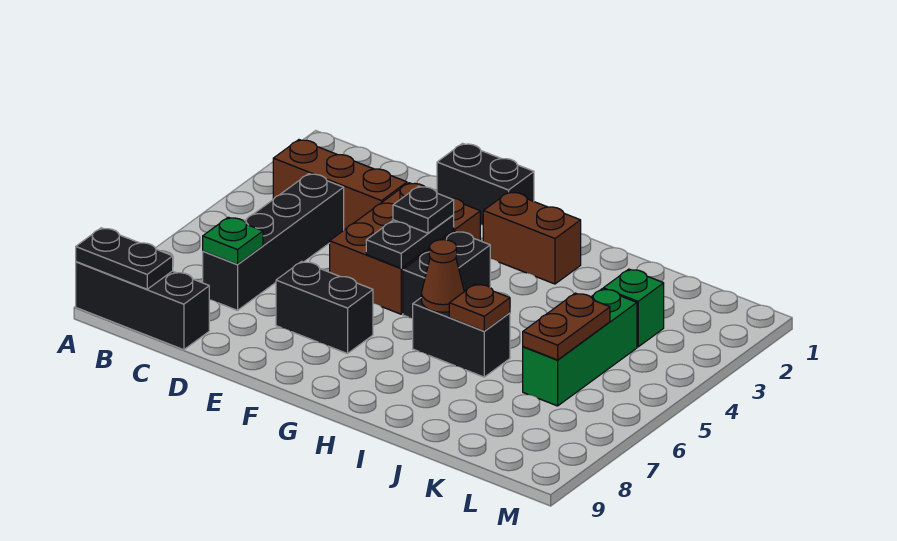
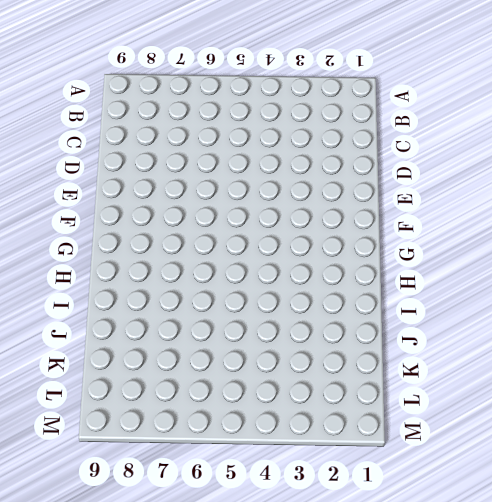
none -> black brick A9:C9 level 1
none -> brown brick B3:D3 level 1
none -> black brick C4:C7 level 1

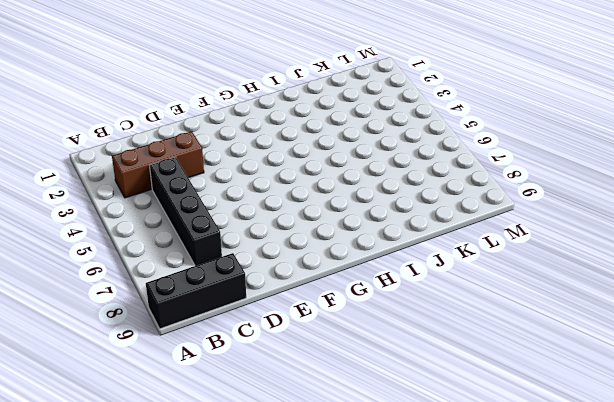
none -> black brick E1:F1 level 1
none -> brown brick E3:F5 level 1
none -> black brick E7:F7 level 1

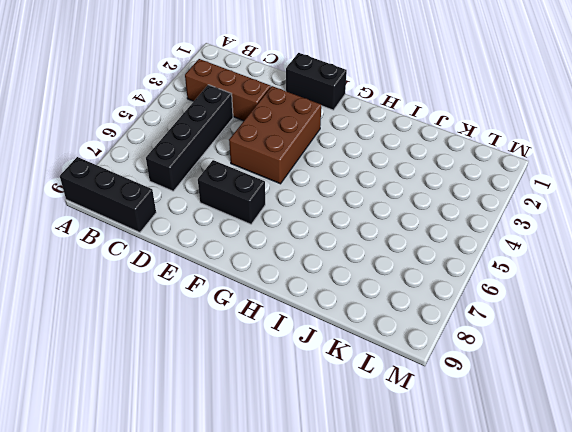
none -> brown brick G2:H2 level 1
none -> black brick G4:G5 level 1
none -> black brick H6:I6 level 1

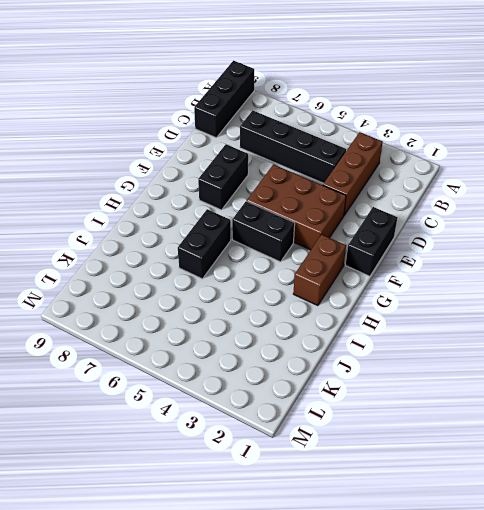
none -> green brick K3 level 1
none -> green brick K4:K6 level 1
none -> black plate A9:B9 level 2

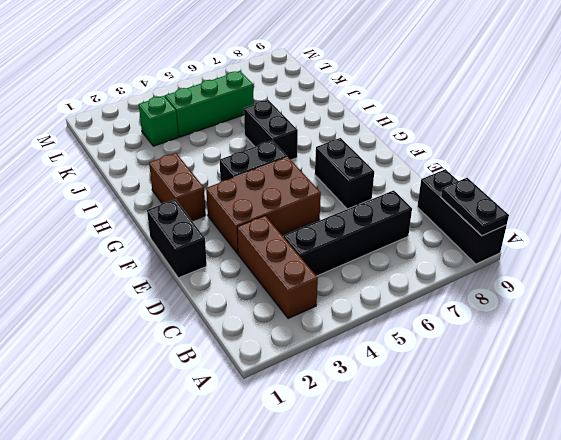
none -> green plate C7 level 2
none -> black plate F4:F5 level 2
none -> brown cone H6 level 2

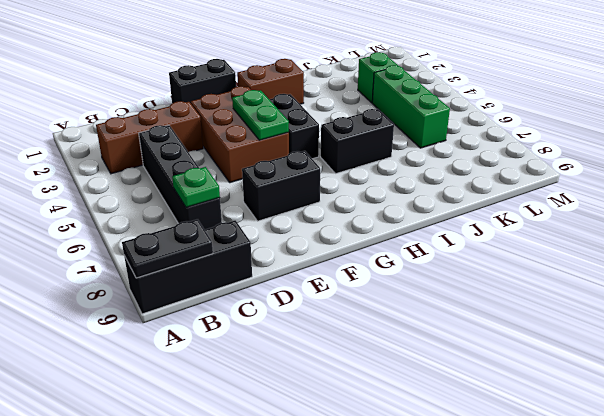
green plate F4:F5 level 2 -> black plate F4:F5 level 2
none -> brown cone H6 level 2
none -> brown plate I6 level 2
none -> brown plate K5:K6 level 2

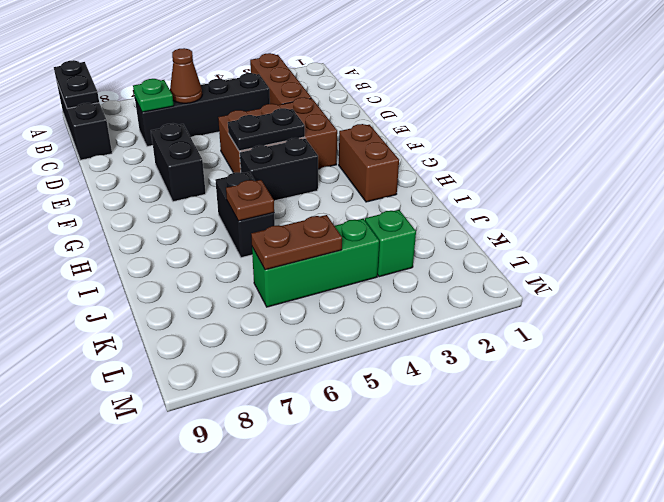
brown cone C6 level 2 -> brown cone H6 level 2
none -> black brick E1:F1 level 1
none -> black plate F4 level 3

